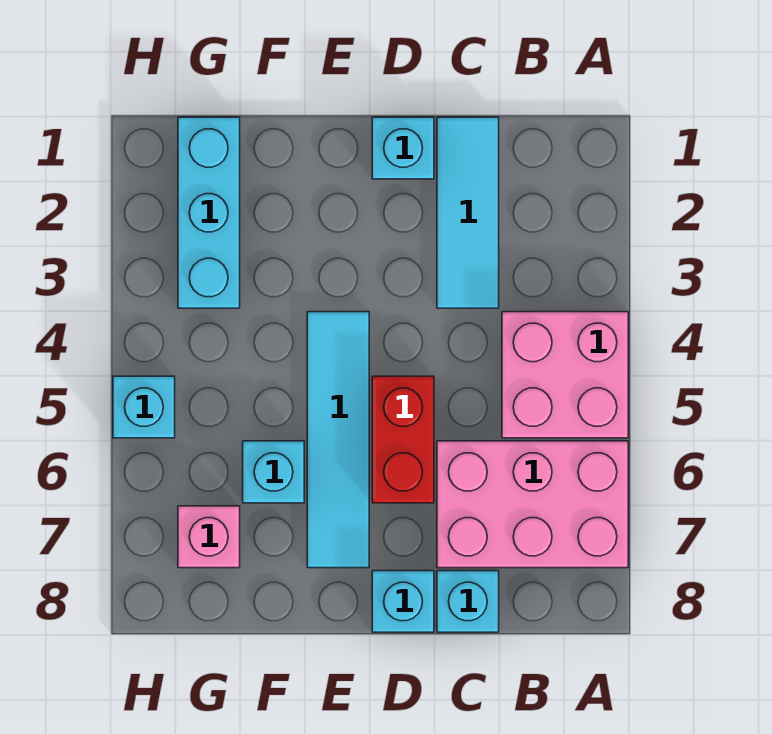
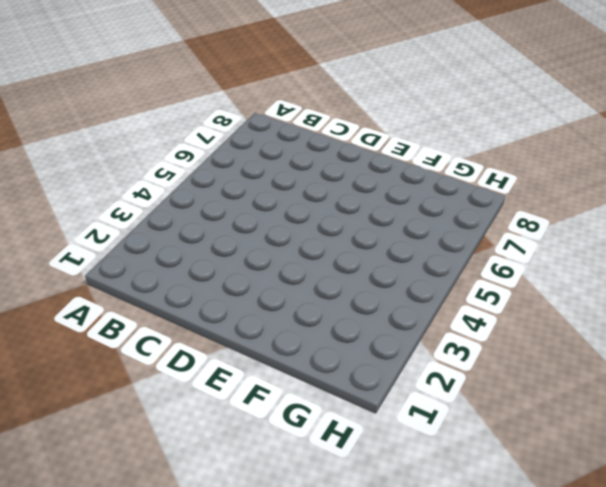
none -> pink brick A4:B5 level 1
none -> pink brick A6:C7 level 1
none -> cyan tile C1:C3 level 1

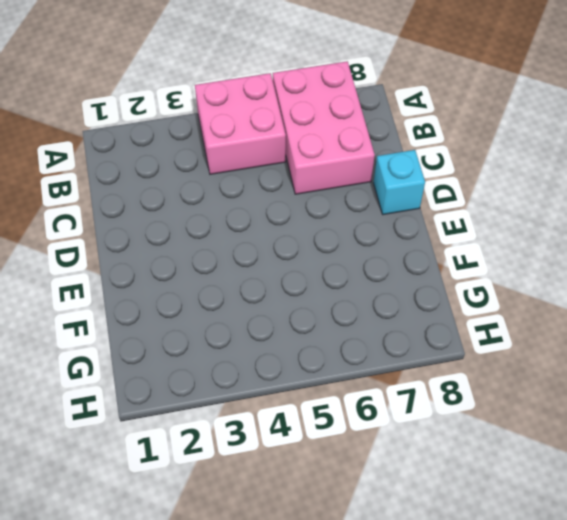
none -> cyan tile C1:C3 level 1
none -> cyan brick C8 level 1
none -> cyan brick D1 level 1

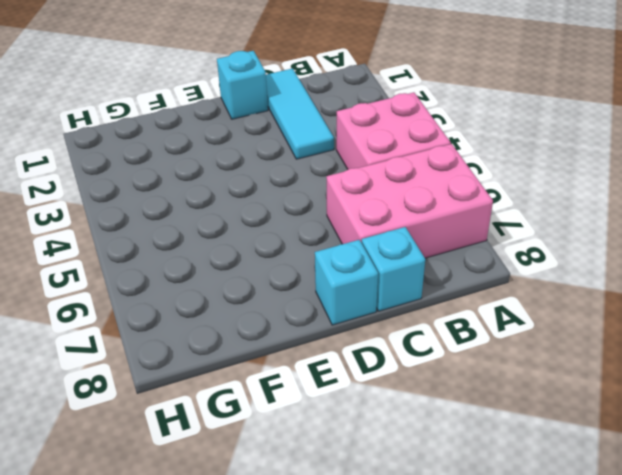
none -> red brick D5:D6 level 1
none -> cyan tile E4:E7 level 1
none -> cyan brick F6 level 1

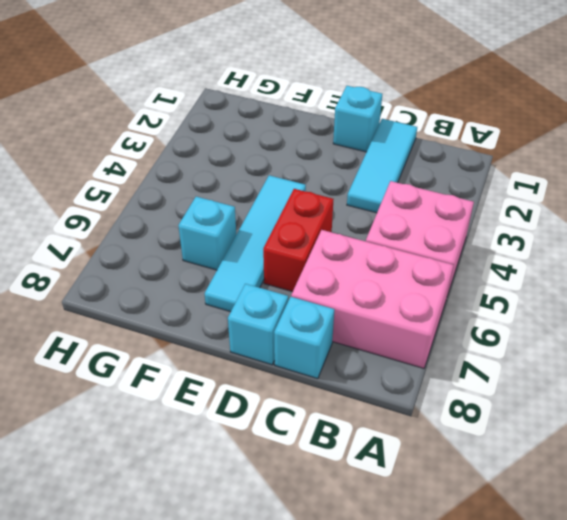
none -> cyan brick G1:G3 level 1
none -> pink brick G7 level 1
none -> cyan brick H5 level 1

